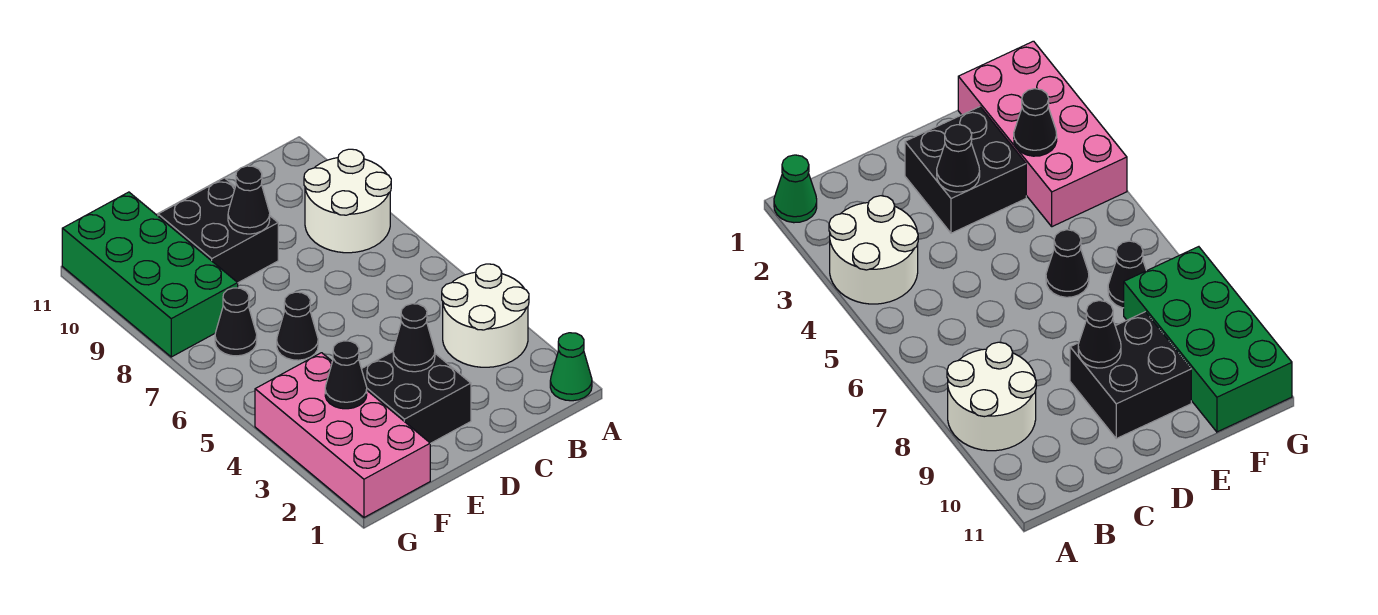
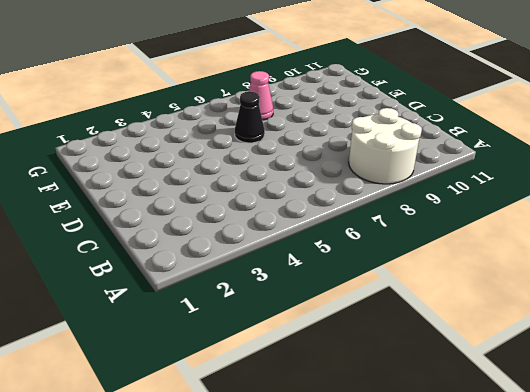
pink cone F7 level 1 -> black cone F7 level 1
none -> green cone A1 level 1
none -> white round brick A3:B4 level 1
none -> black brick D2:E3 level 1

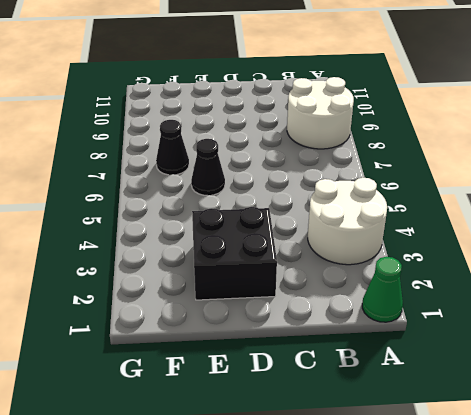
none -> black brick D9:E10 level 1
none -> pink brick F1:G4 level 1
none -> green brick F8:G11 level 1

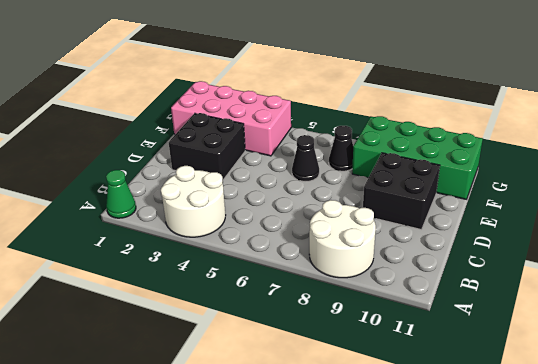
none -> black cone D3 level 2
none -> black cone D9 level 2
none -> black cone F3 level 2

